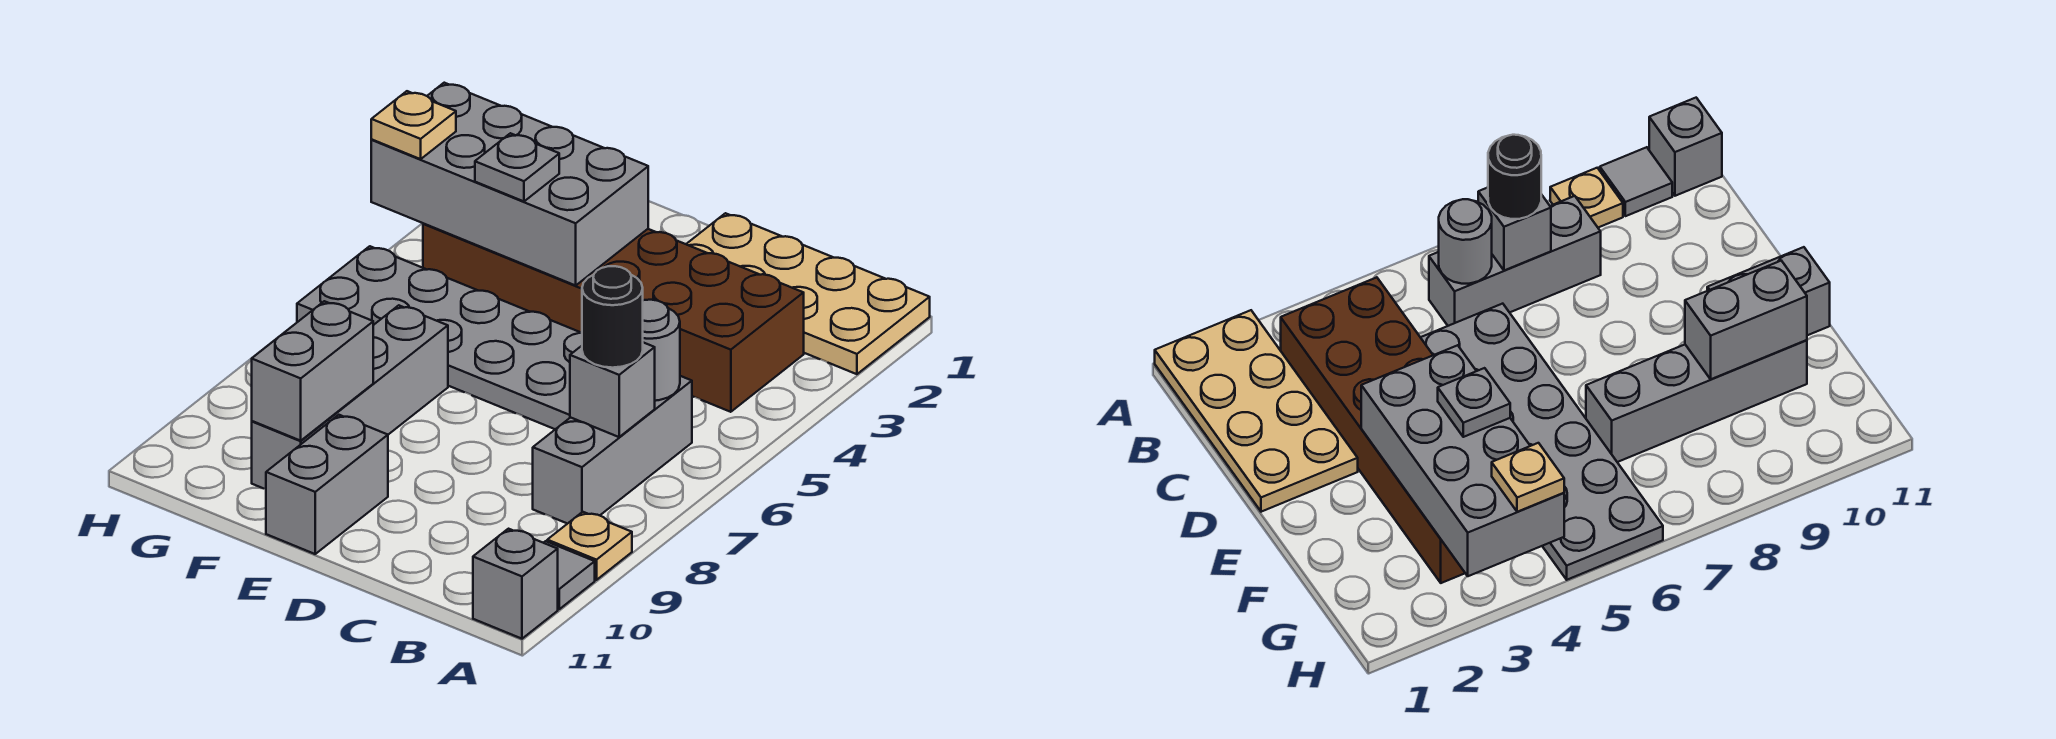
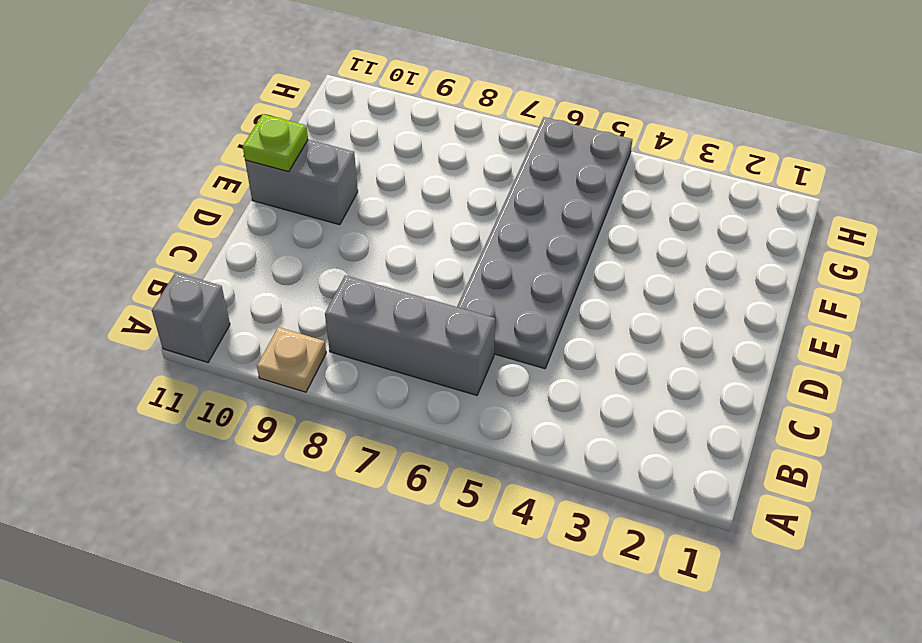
lime plate E11 level 2 -> none
none -> tan plate A1:D2 level 1
none -> grey tile A10 level 1
none -> brown brick B3:G4 level 1

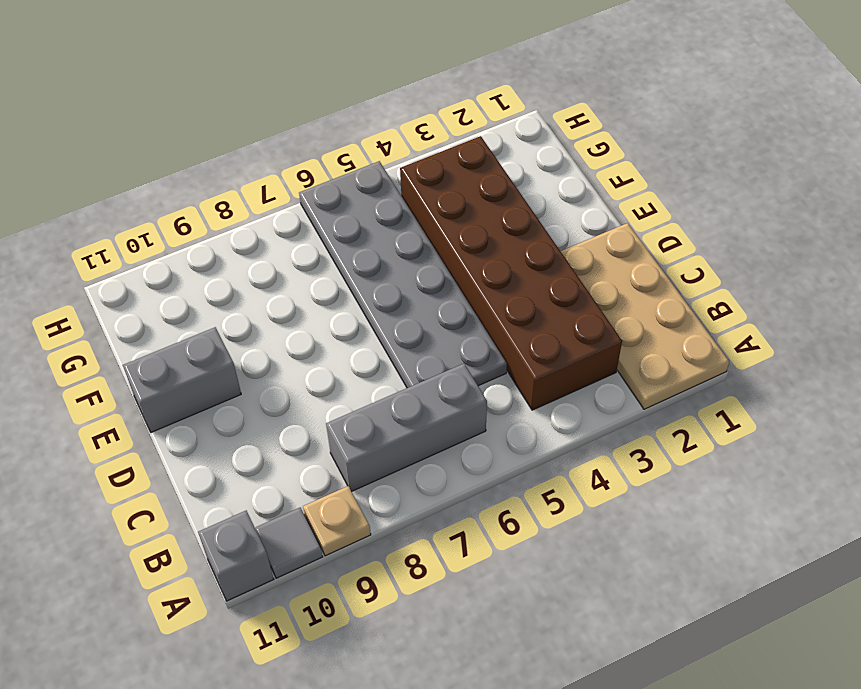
none -> grey brick F7:F10 level 1
none -> grey round brick B6 level 2
none -> grey brick B7 level 2

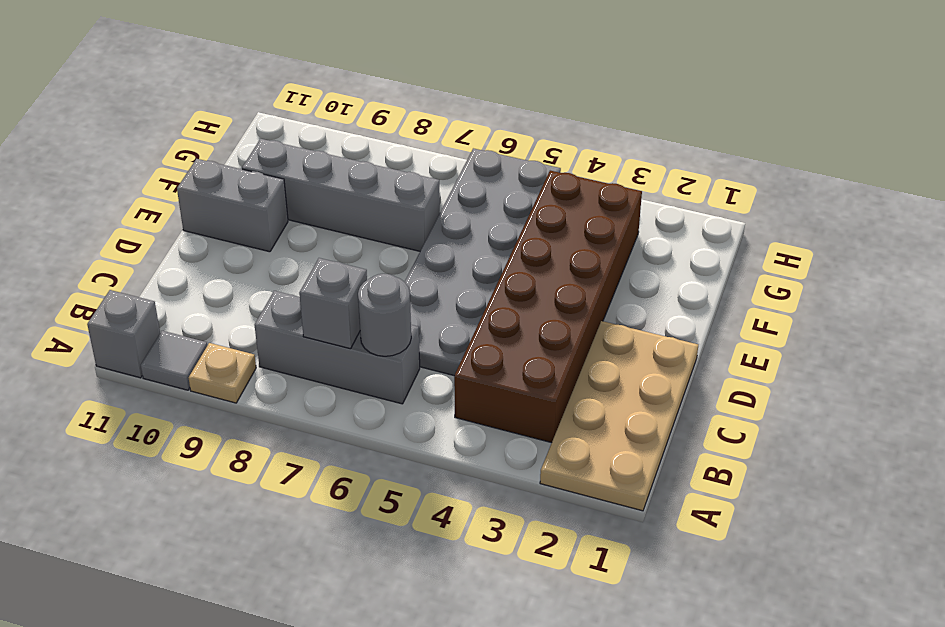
none -> grey brick E3:H4 level 2
none -> grey brick F9:F10 level 2
none -> black round brick B7 level 3

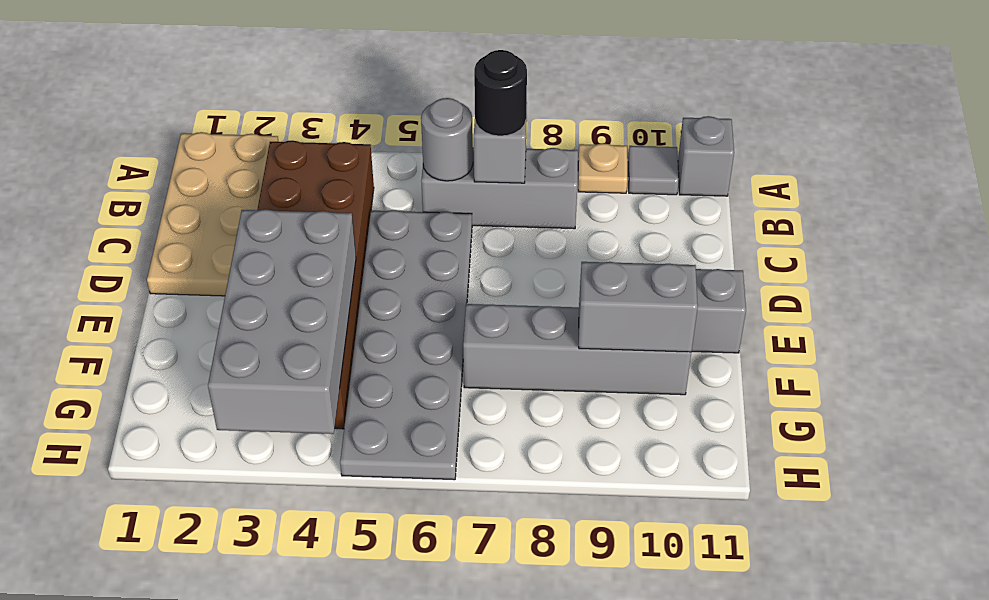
none -> grey plate F4 level 3
none -> tan plate H4 level 3

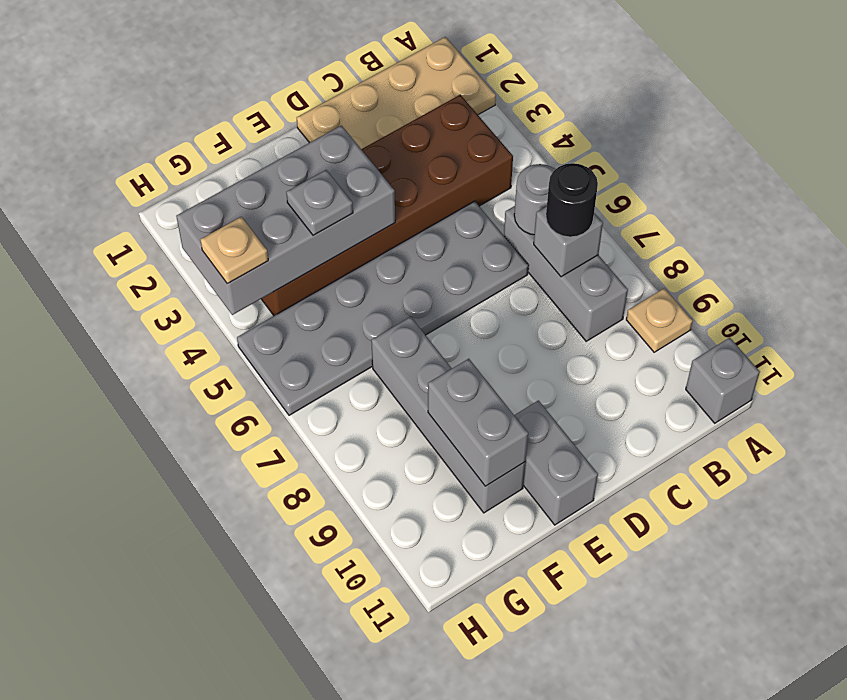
none -> grey tile A10 level 1

